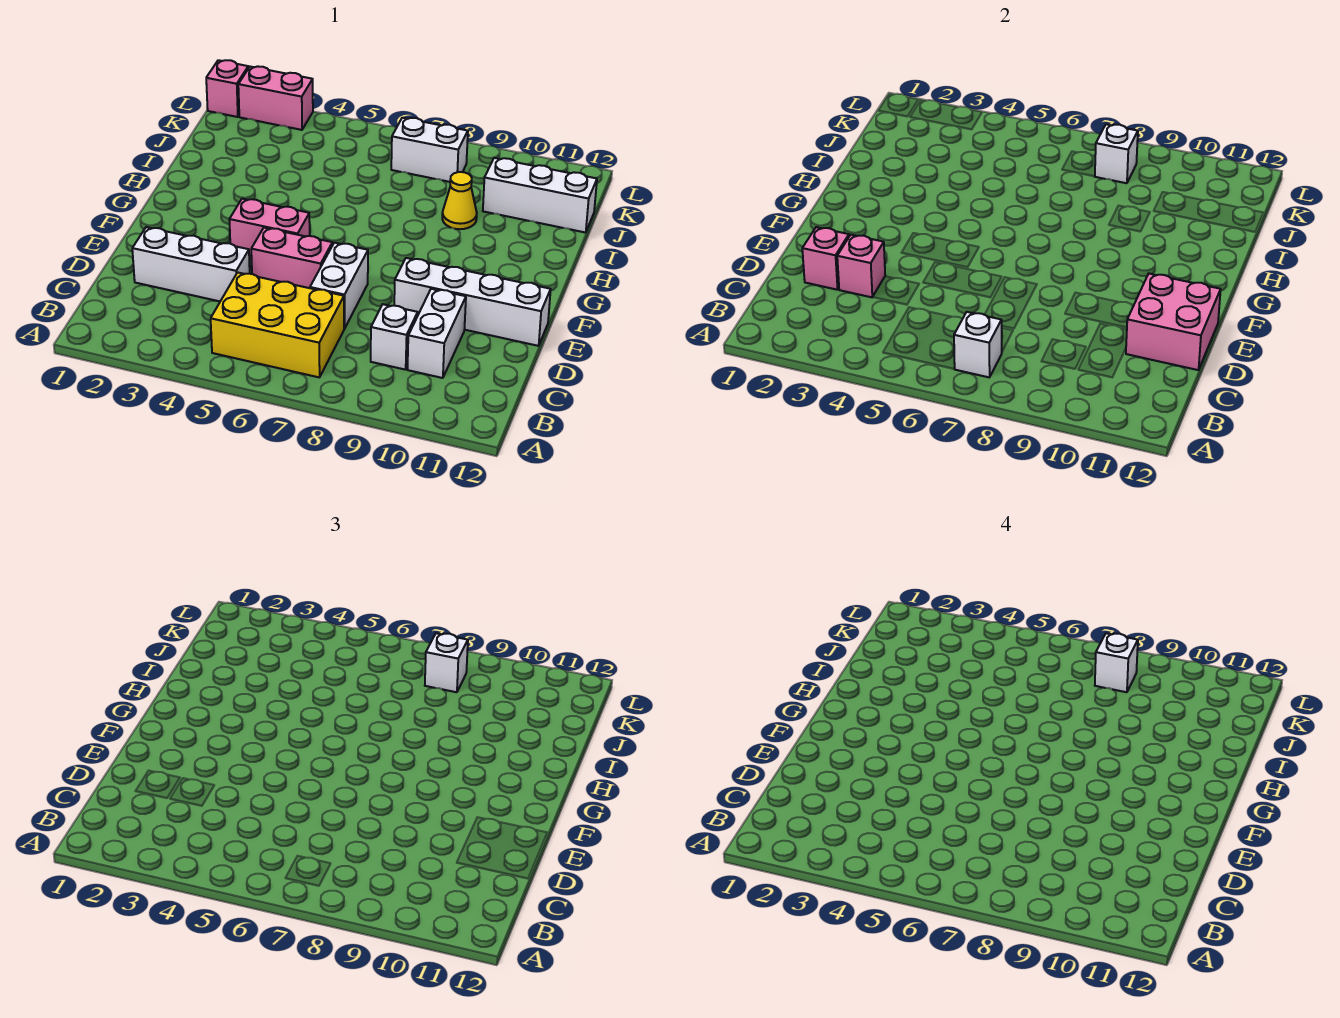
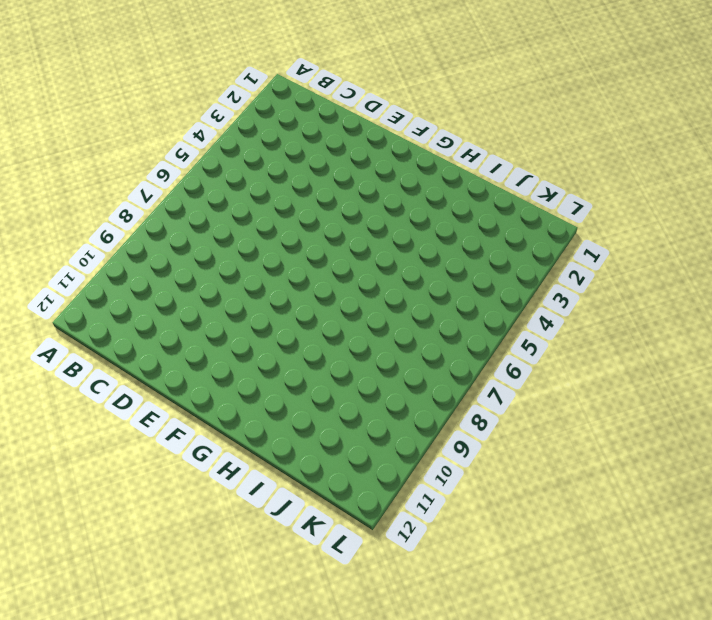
none -> yellow brick B5:C7 level 1
none -> white brick C9 level 1
none -> white brick C10:D10 level 1

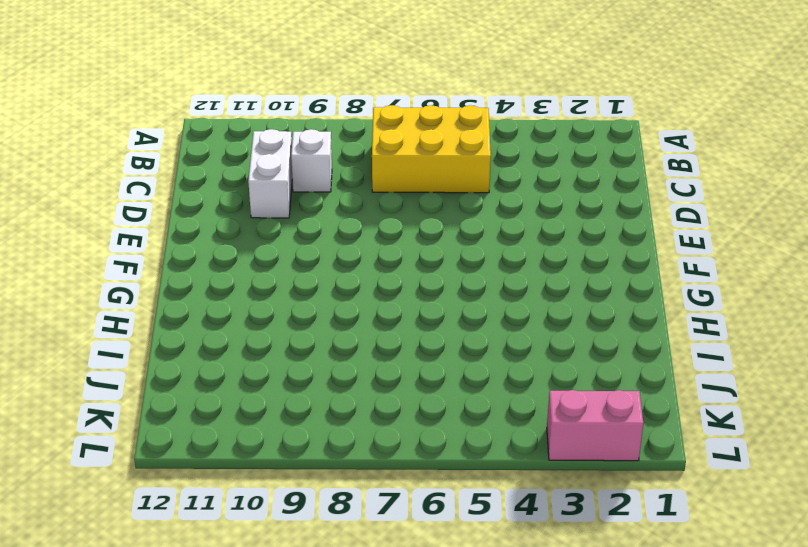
none -> white brick D2:D4 level 1
none -> white brick D7:E7 level 1
none -> pink brick E5:E6 level 1

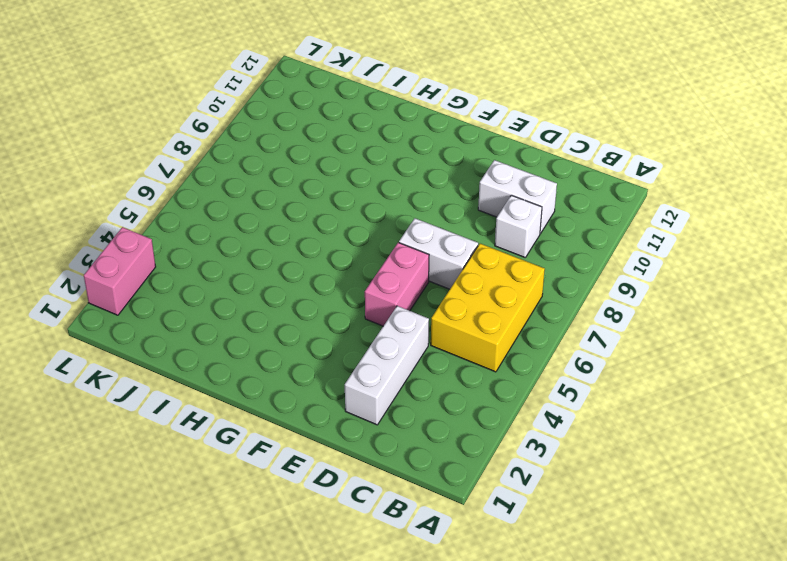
none -> white brick E9:E12 level 1
none -> pink brick F4:F5 level 1
none -> yellow cone I9 level 1

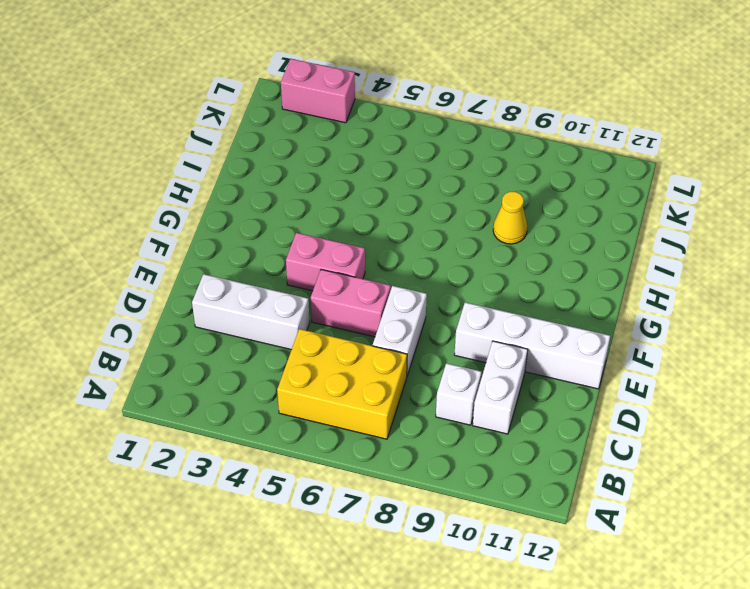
none -> white brick J10:J12 level 1
none -> white brick K7:K8 level 1
none -> pink brick L1 level 1

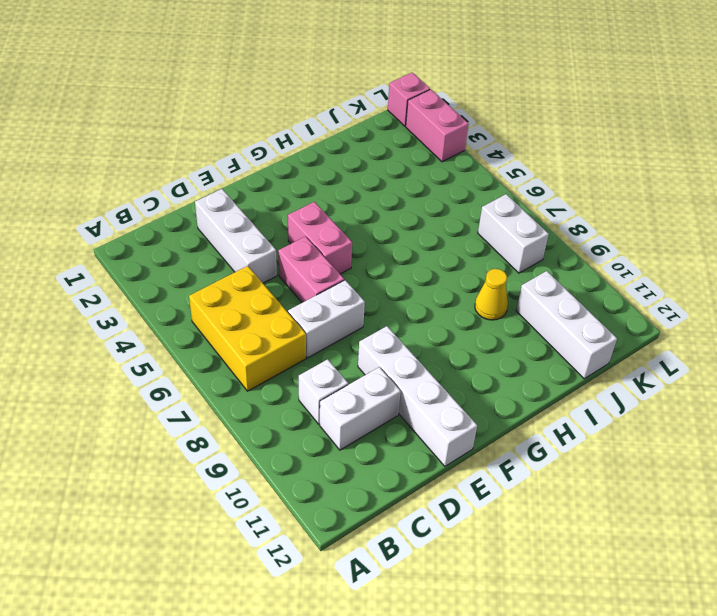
none -> white brick B7 level 2
none -> pink brick D2 level 2
none -> pink brick D3 level 2

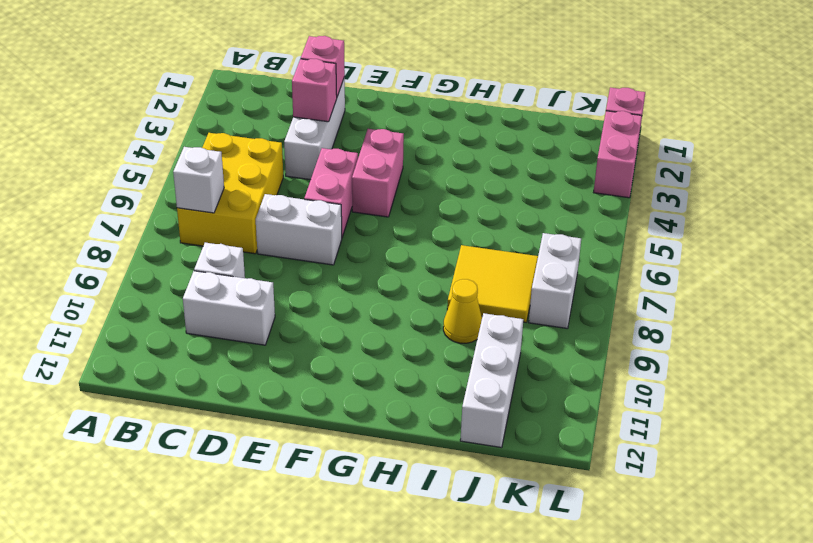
yellow tile I7:J8 level 1 -> none
none -> white brick E9:E12 level 1
none -> pink brick D11:E12 level 2
none -> white brick K8 level 2

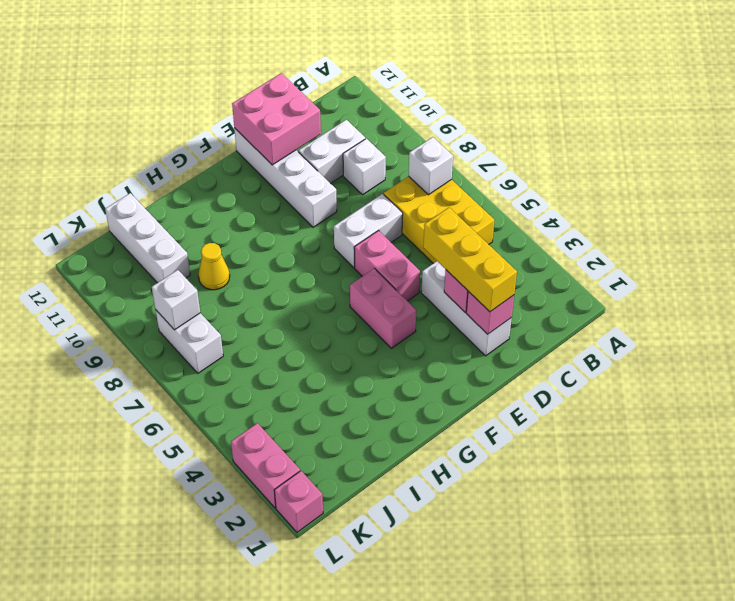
yellow brick D2:D4 level 3 -> none
none -> white brick K8 level 3
none -> white brick K8 level 4

